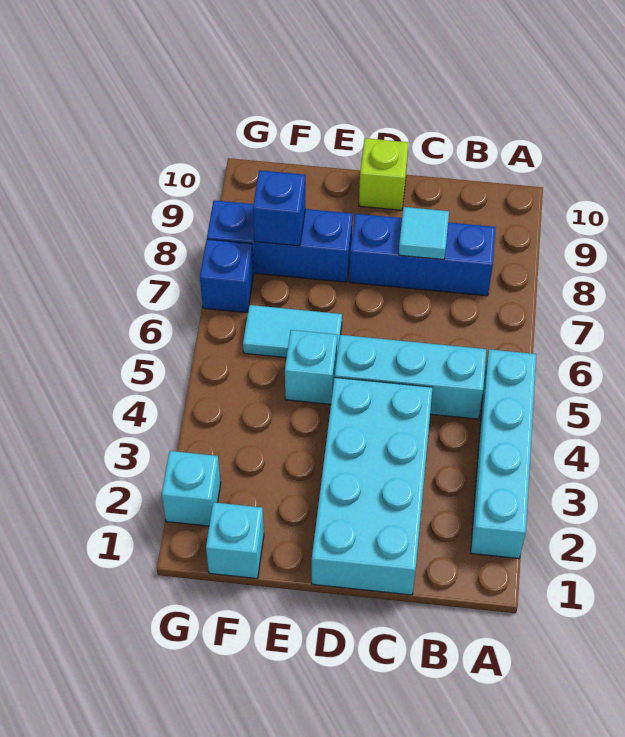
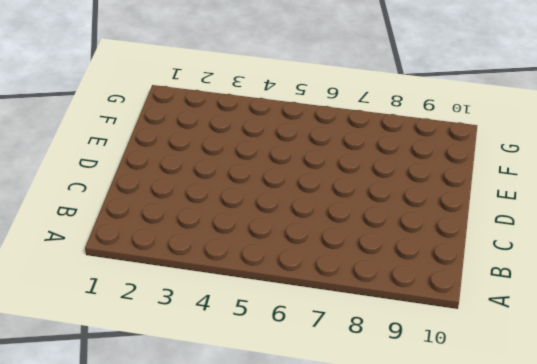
none -> cyan brick A2:A5 level 1
none -> cyan brick B5:D5 level 1
none -> blue brick B8:D8 level 1

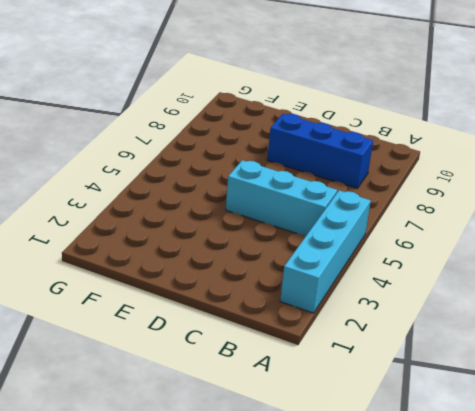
none -> cyan brick C1:D4 level 1
none -> lime brick D10 level 1
none -> cyan brick E5 level 1

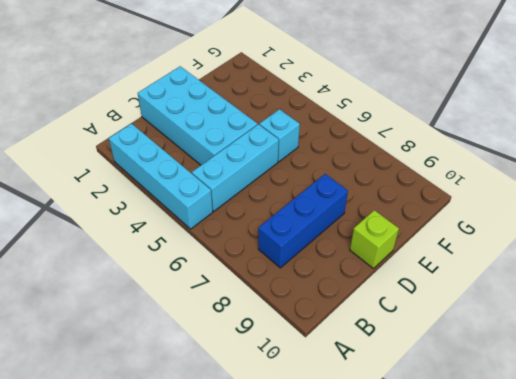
none -> cyan tile E6:F6 level 1
none -> blue brick E8:G8 level 1
none -> cyan brick F1 level 1

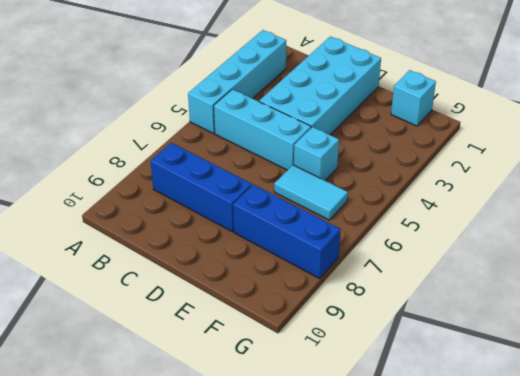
none -> lime brick D10 level 1
none -> cyan brick G2 level 1
none -> blue brick G7 level 1

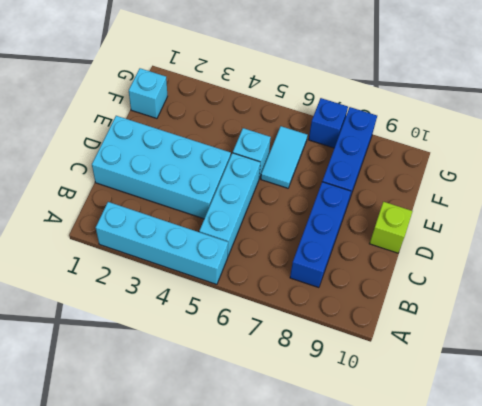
none -> cyan brick G2 level 1
none -> cyan tile C8 level 2
none -> blue brick F8 level 2

